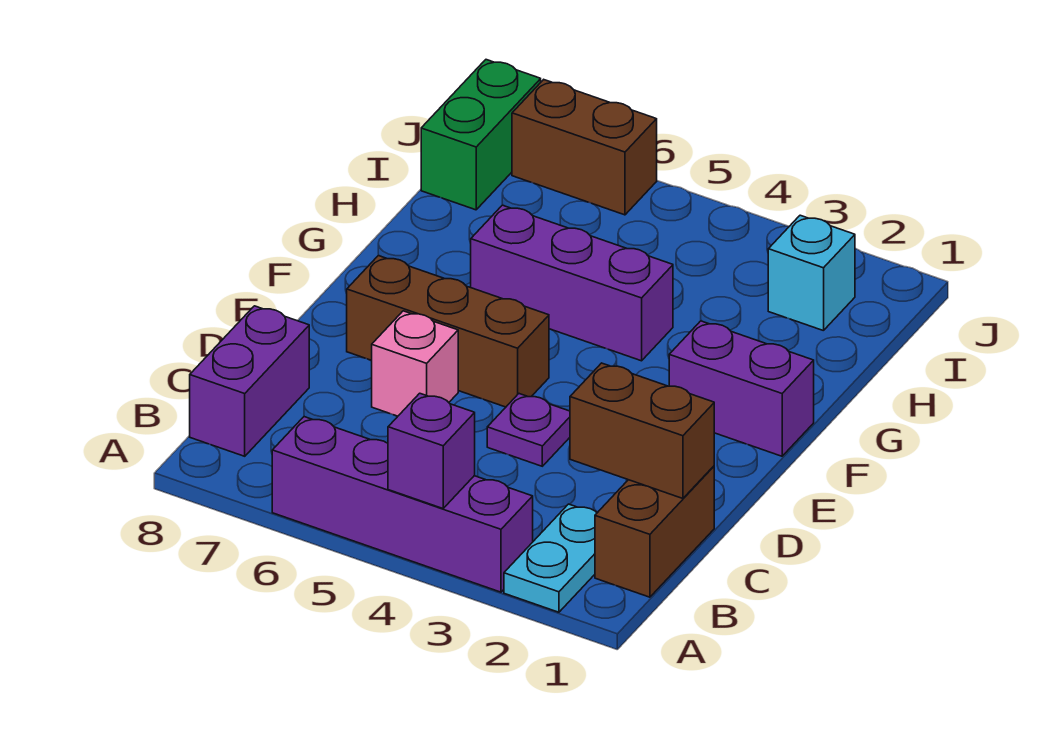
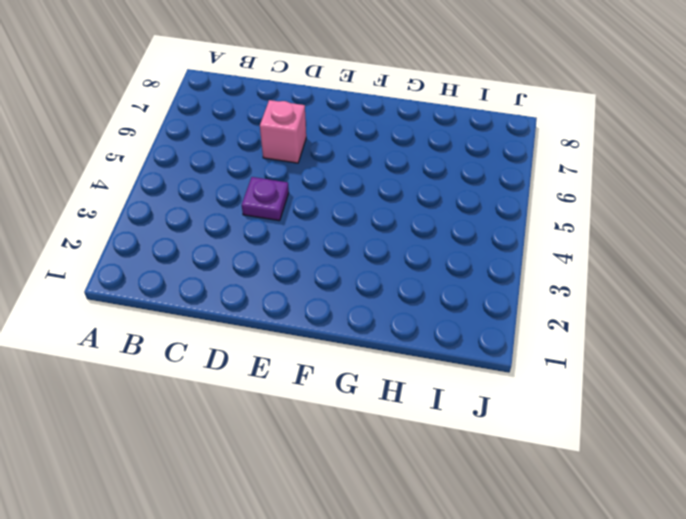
none -> cyan plate A2:B2 level 1
none -> purple brick A3:A6 level 1
none -> brown brick B1:C1 level 1

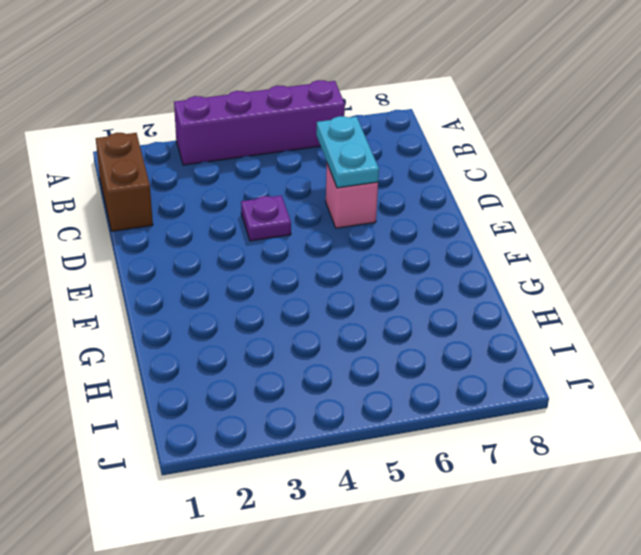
cyan plate C6:D6 level 2 -> cyan plate A2:B2 level 1
none -> purple brick B8:C8 level 1
none -> brown brick E5:E7 level 1
none -> purple brick F1:F2 level 1

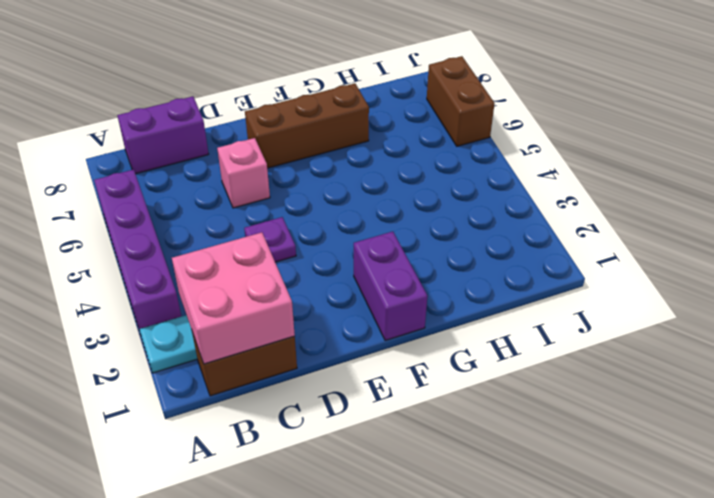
pink brick B1:C2 level 2 -> brown brick C1:C2 level 2
brown brick E7:G7 level 1 -> brown brick E5:E7 level 1
none -> purple brick G4:G6 level 1
none -> cyan brick I2 level 1
none -> green brick I8:J8 level 1

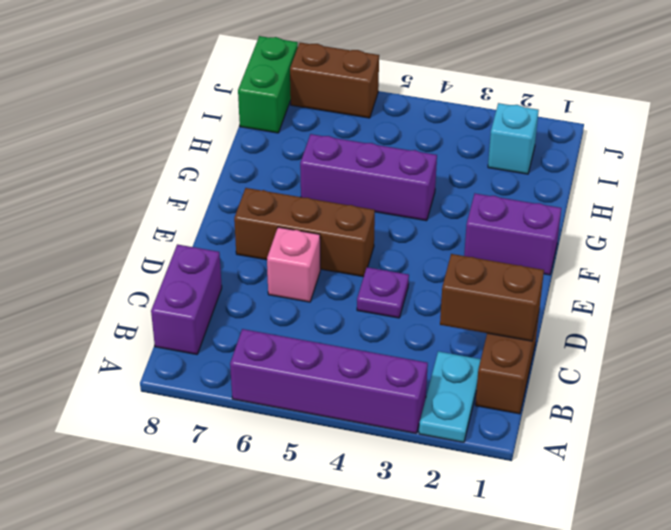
none -> purple brick A4 level 2

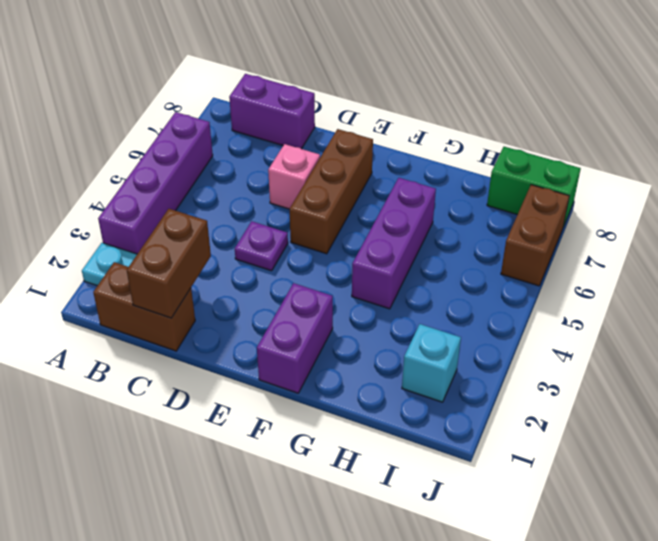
none -> purple brick A4 level 2

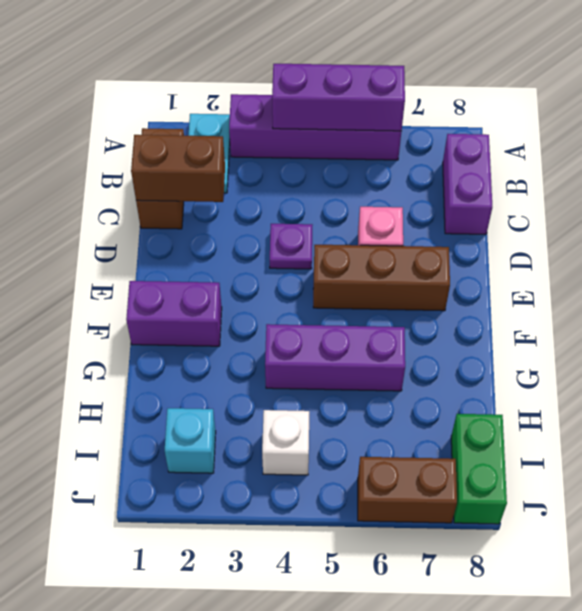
purple brick A4:A6 level 2 -> purple brick A4 level 2
white brick I4 level 1 -> none

